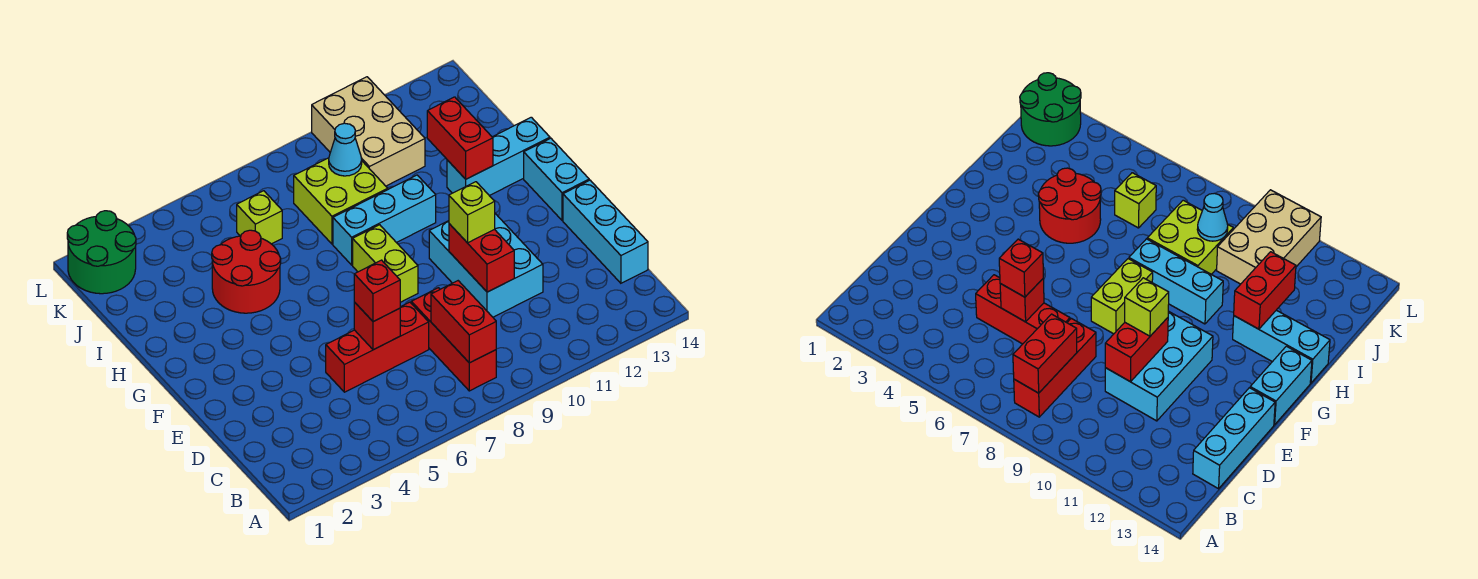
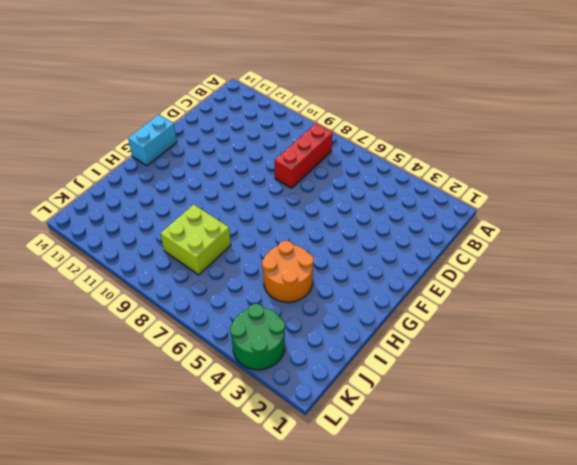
orange round brick H4:I5 level 1 -> red round brick H4:I5 level 1
green round brick K3:L4 level 1 -> green round brick K1:L2 level 1
none -> cyan brick C14:E14 level 1
none -> red brick D5:D7 level 1
none -> cyan brick D10:F11 level 1

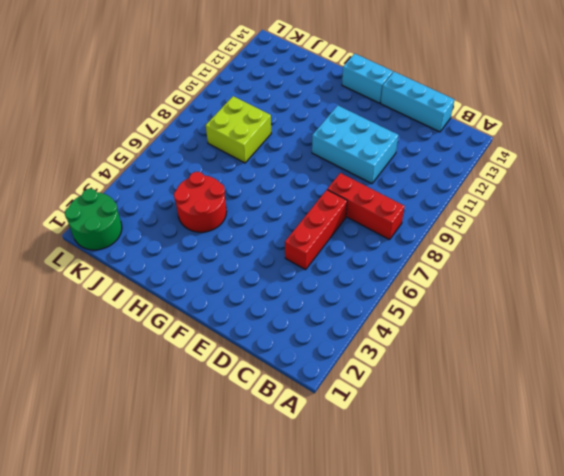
none -> lime brick F8:G8 level 1
none -> cyan brick H8:H10 level 1
none -> cyan brick H12:H14 level 1

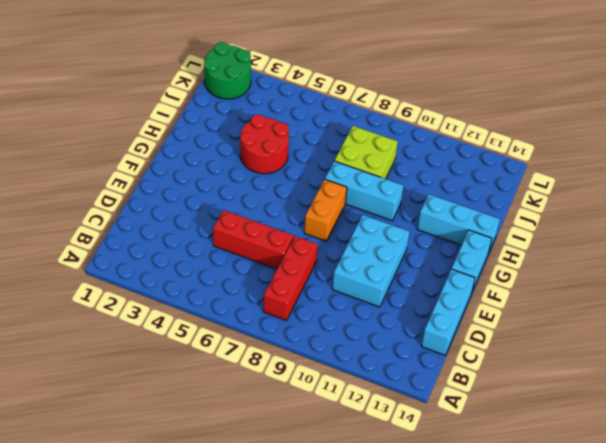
orange brick F8:G8 level 1 -> lime brick F8:G8 level 1
none -> lime brick J6 level 1
none -> tan brick J10:L11 level 1
none -> red brick B8:C8 level 2

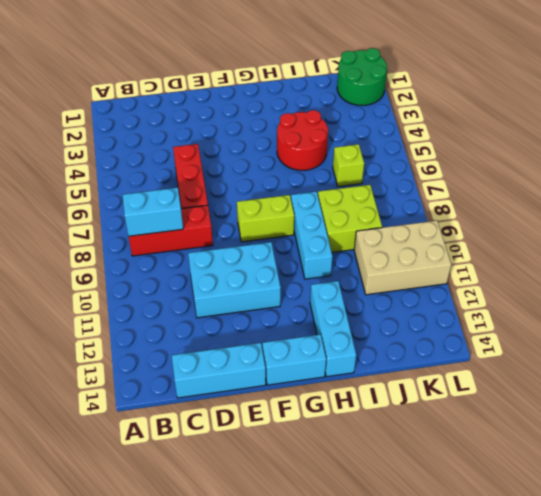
cyan brick B8:C8 level 2 -> red brick B8:C8 level 2
none -> red brick D6 level 2
none -> red brick D10:E10 level 2
none -> red brick H12:I12 level 2

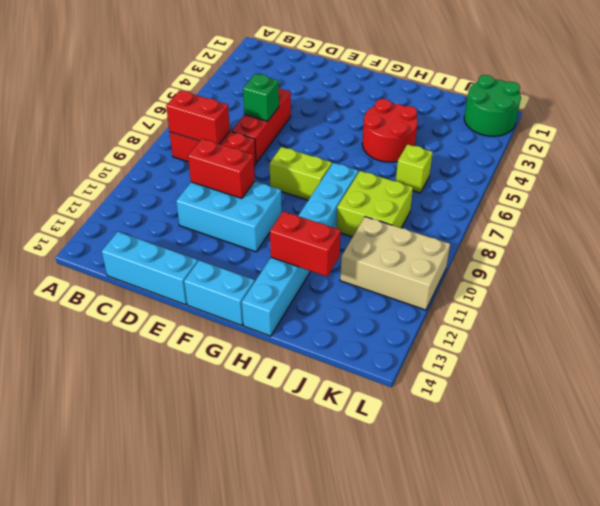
green brick D6 level 2 -> red brick D6 level 2
none -> cyan cone J9 level 2
none -> red brick D6 level 3
none -> lime brick E10 level 3

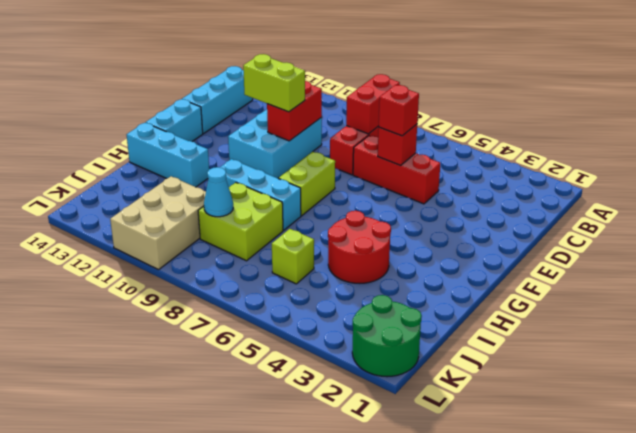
lime brick E10:E11 level 3 -> lime brick E10 level 3
none -> red brick H12:I12 level 2

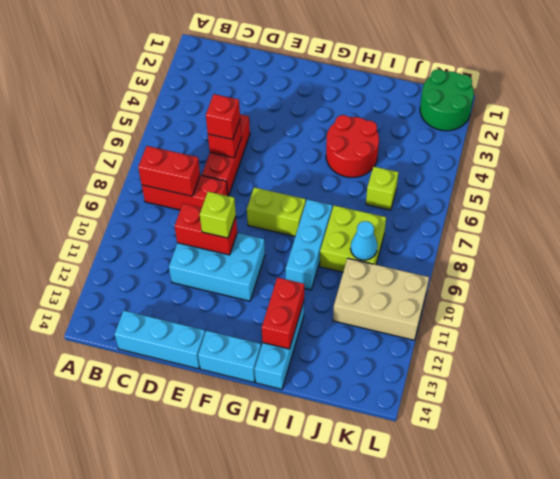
red brick H12:H13 level 2 -> red brick H12:I12 level 2

